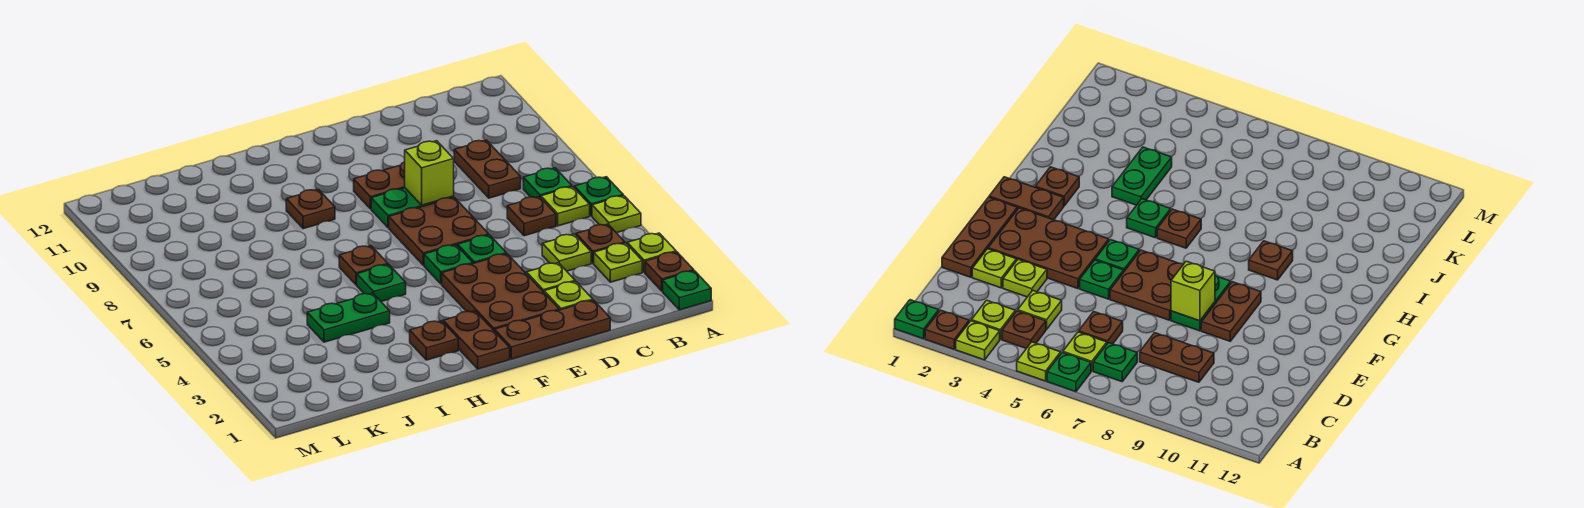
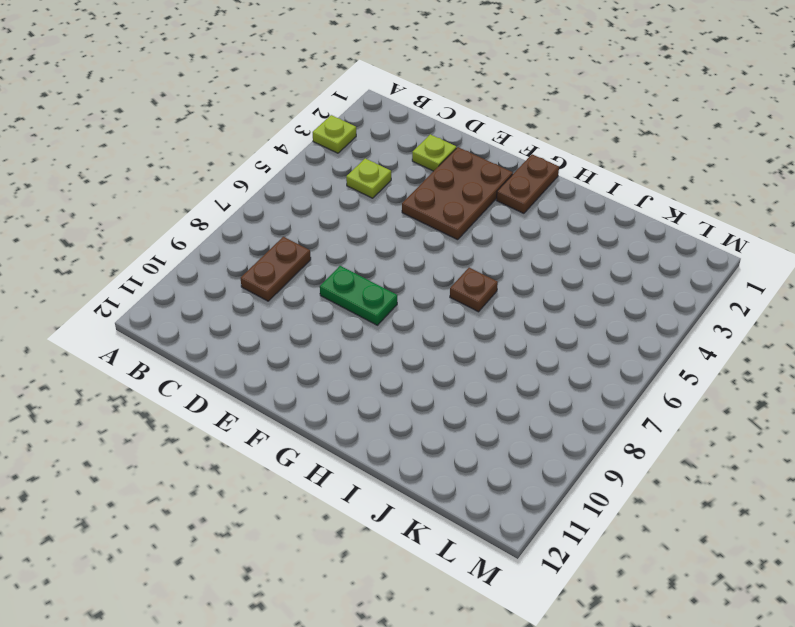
none -> green plate A1 level 1
none -> brown plate A2 level 1
none -> lime plate A5 level 1

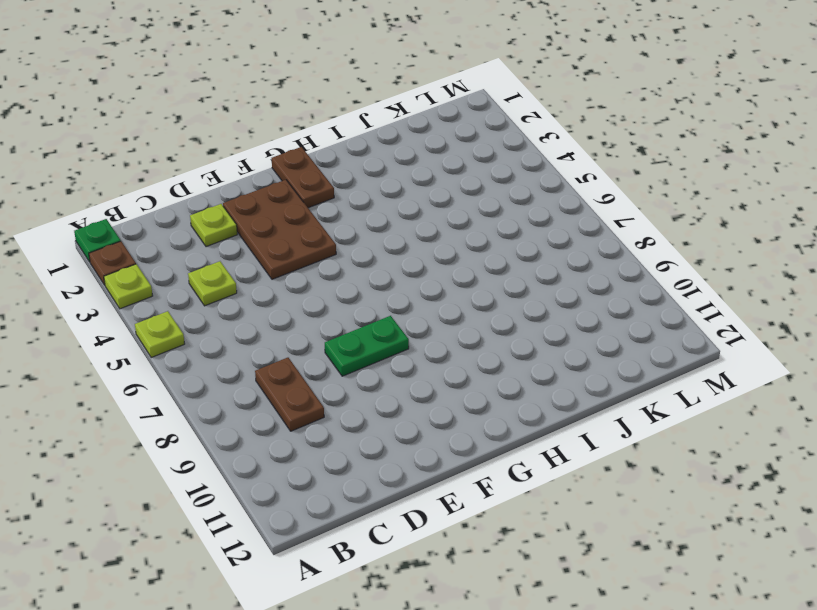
none -> green plate A6 level 1
none -> lime plate B3 level 1
none -> brown plate B4 level 1

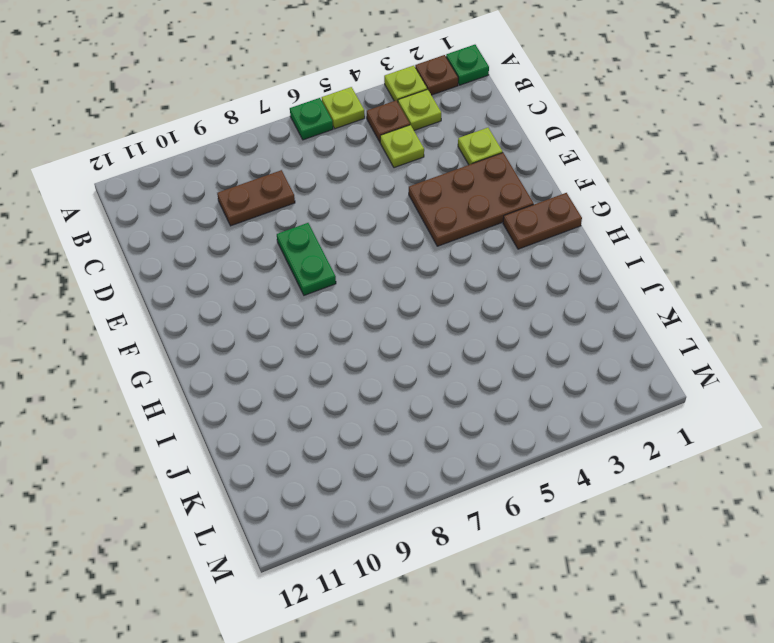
none -> lime plate B6 level 1
none -> green plate B7 level 1
none -> brown plate C6 level 1

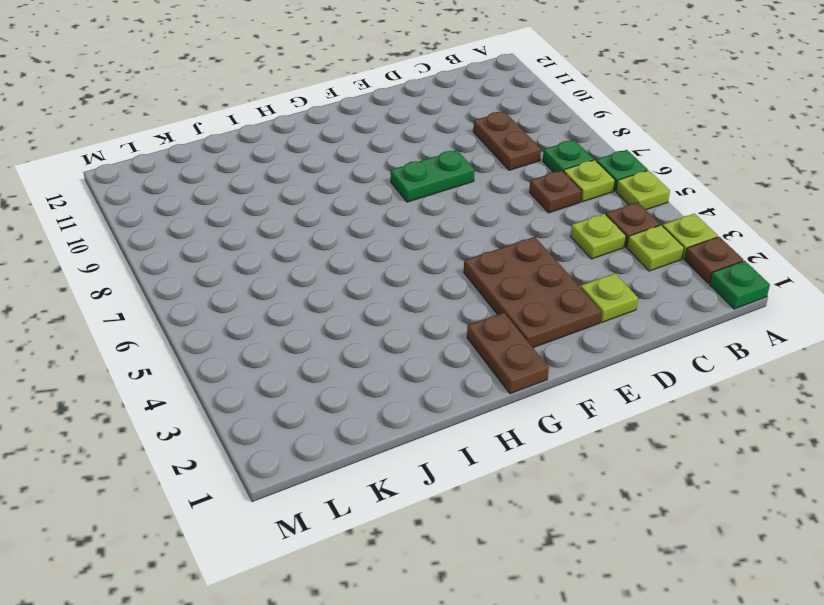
none -> brown plate D1:F1 level 1
none -> lime plate D3 level 1
none -> green plate E5 level 1

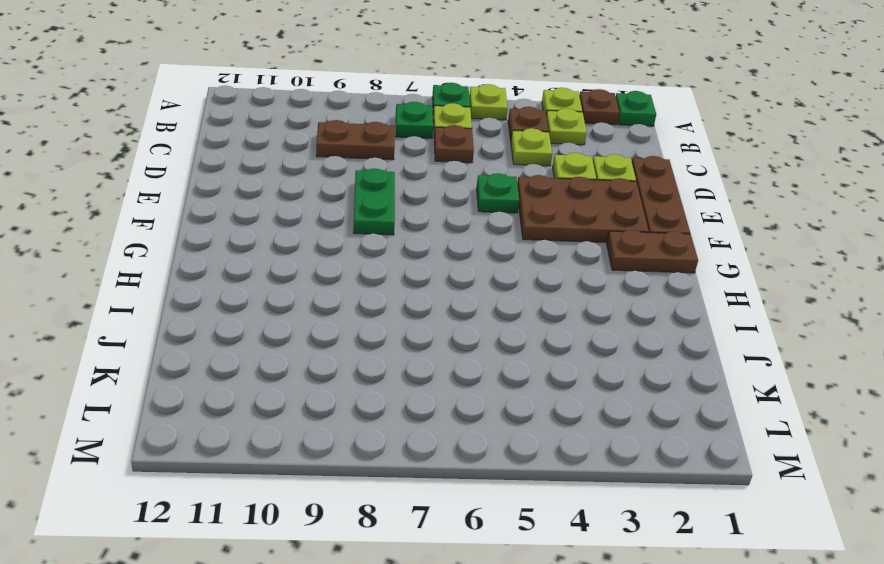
none -> brown plate E6:F7 level 1
none -> brown plate E9:F9 level 1
none -> green plate F5 level 1

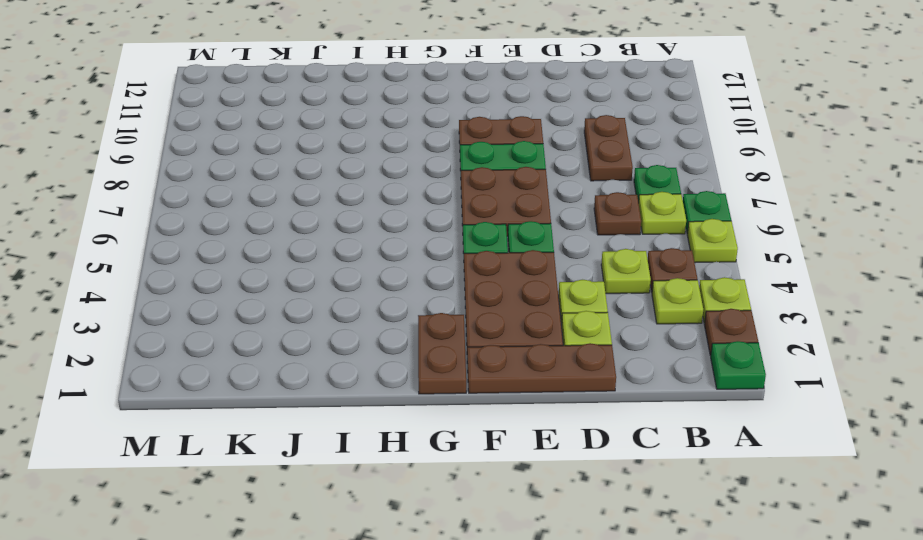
none -> brown plate H2 level 1
none -> green plate H5 level 1
none -> brown plate H6 level 1

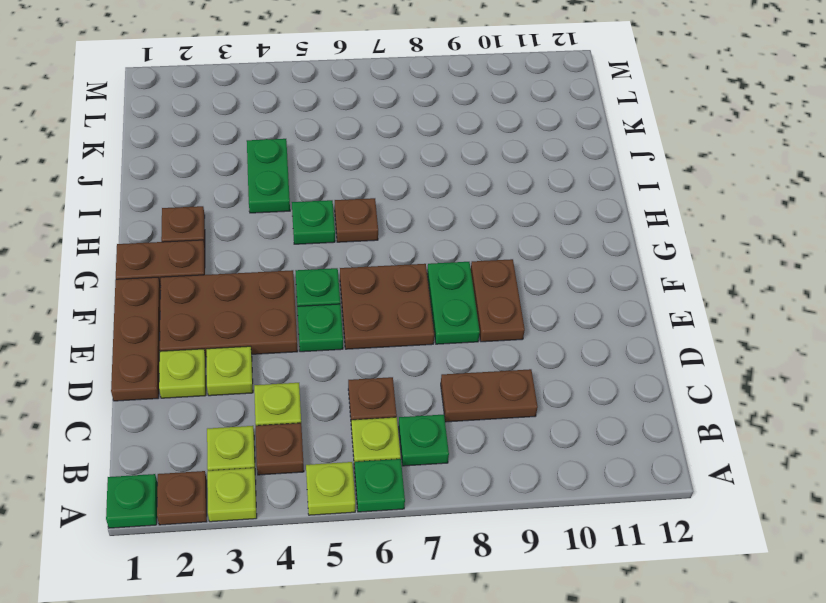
none -> brown plate H9 level 1
none -> lime brick E8 level 2

